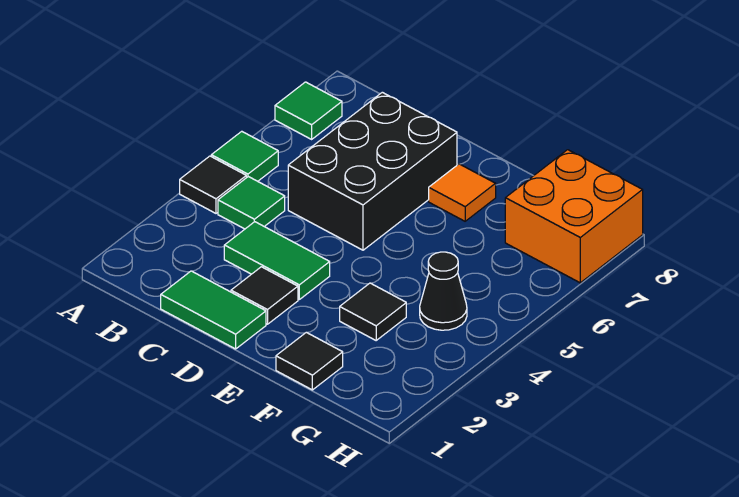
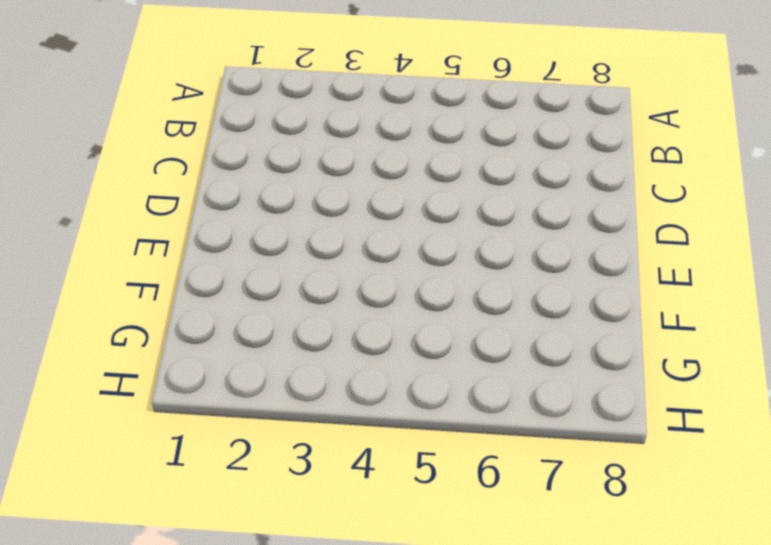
none -> black tile A4 level 1
none -> green tile A5 level 1
none -> green tile A7 level 1

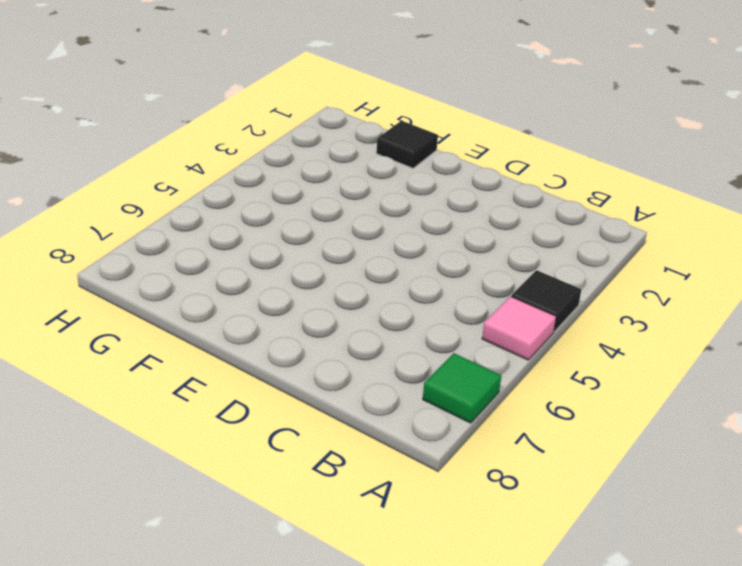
pink tile A5 level 1 -> green tile A5 level 1
none -> green tile B4 level 1
none -> green tile C1:D1 level 1
none -> green tile C3:D3 level 1

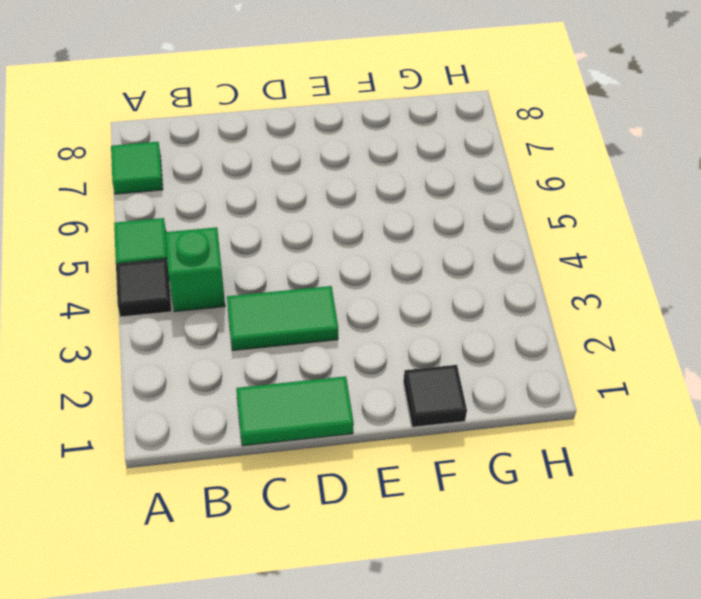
green brick B4 level 1 -> green tile B4 level 1
none -> black brick C5:D7 level 1
none -> black tile D2 level 1
none -> orange tile E7 level 1

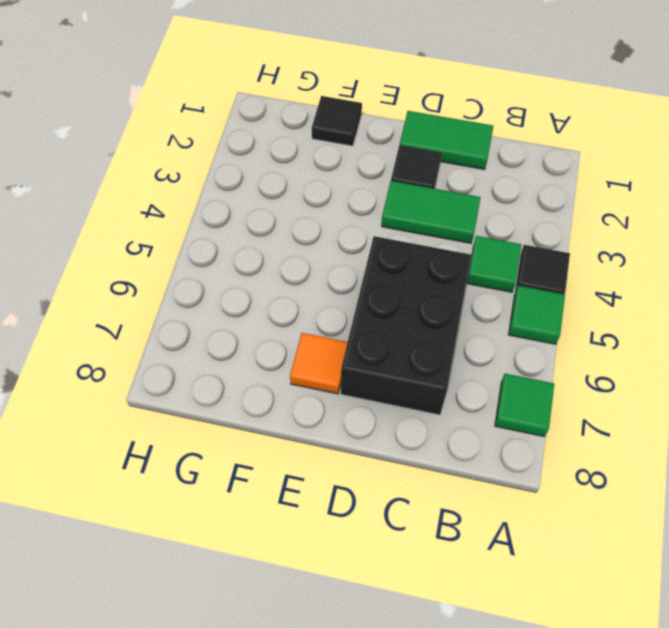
none -> black tile F3 level 1
none -> black cone G4 level 1
none -> orange brick G7:H8 level 1

